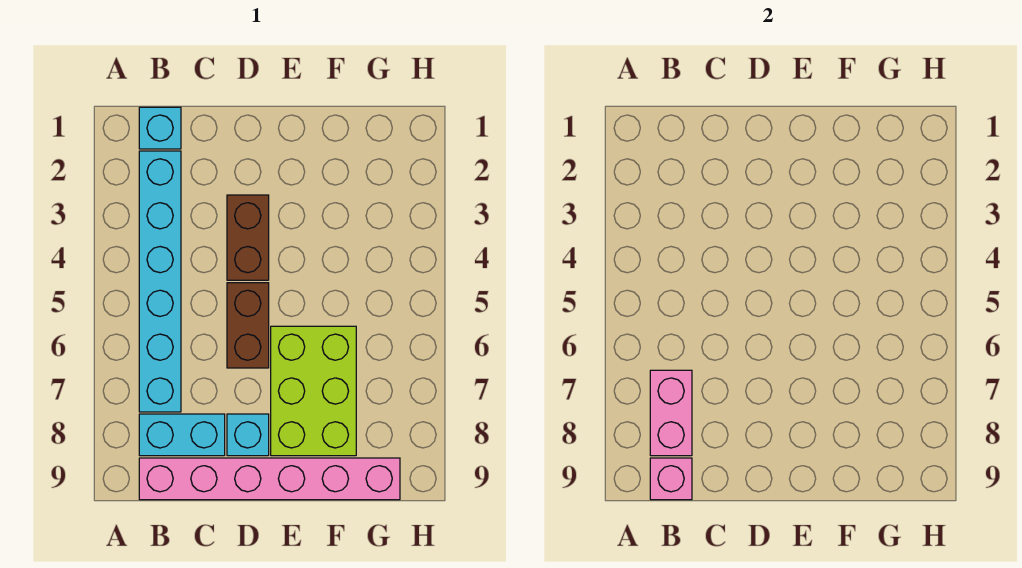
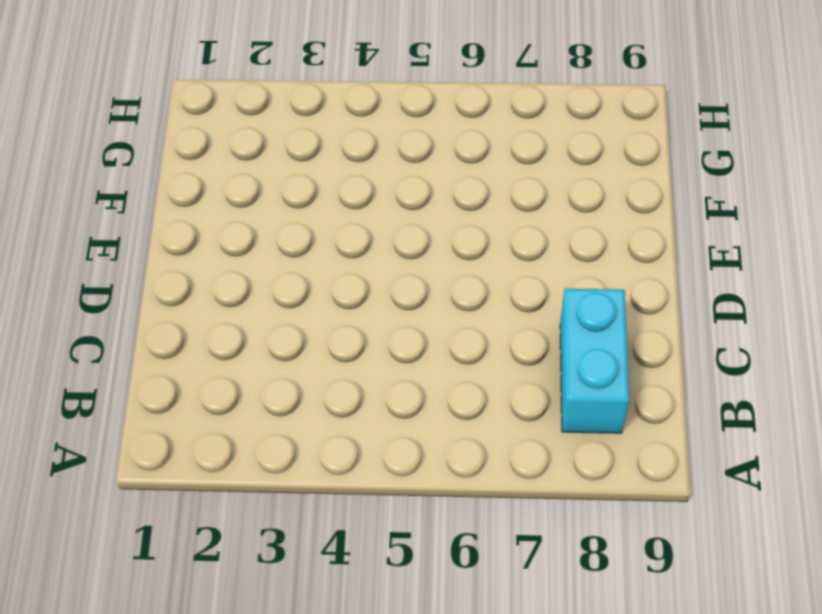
none -> cyan brick B1 level 1
none -> cyan brick B2:B7 level 1

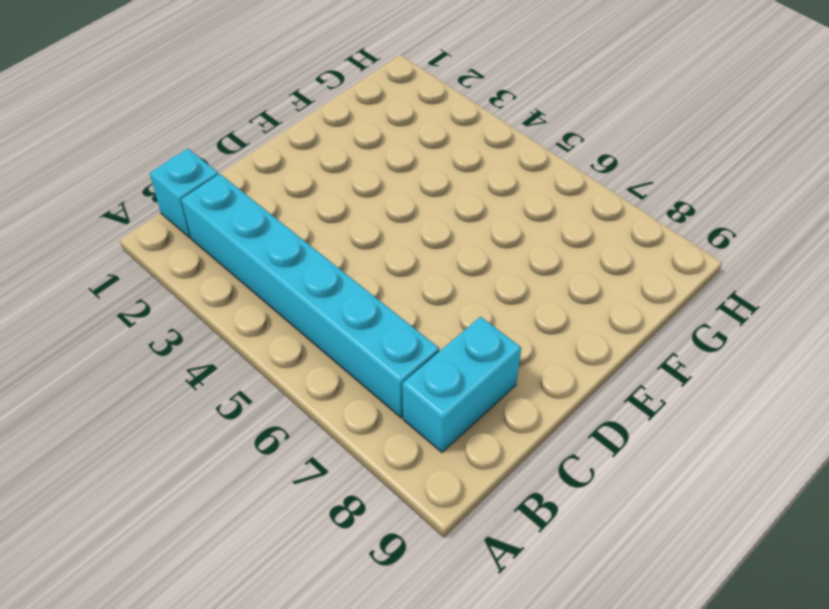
none -> pink brick B9:G9 level 1
none -> brown brick D3:D4 level 1

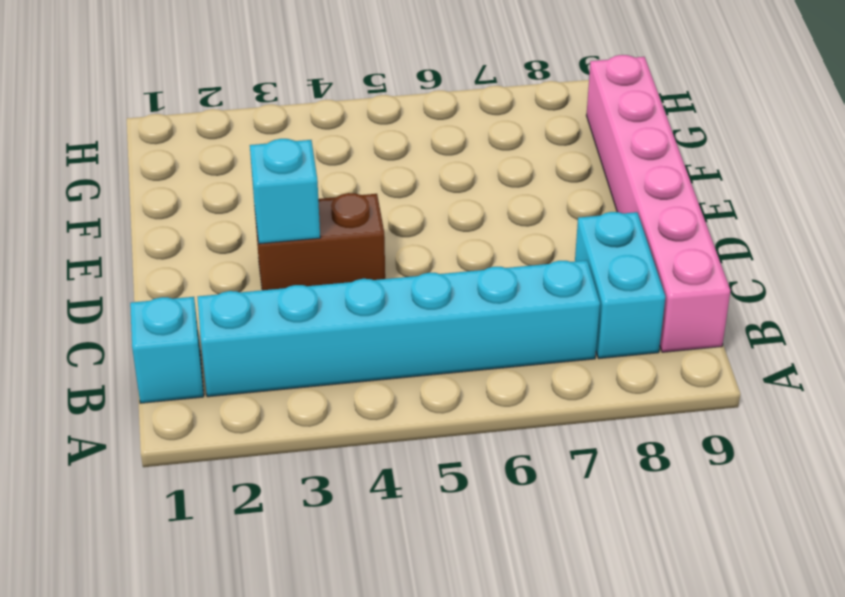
cyan brick D3 level 2 -> cyan brick D8 level 1
none -> brown brick D5:D6 level 1
none -> lime brick E6:F8 level 1

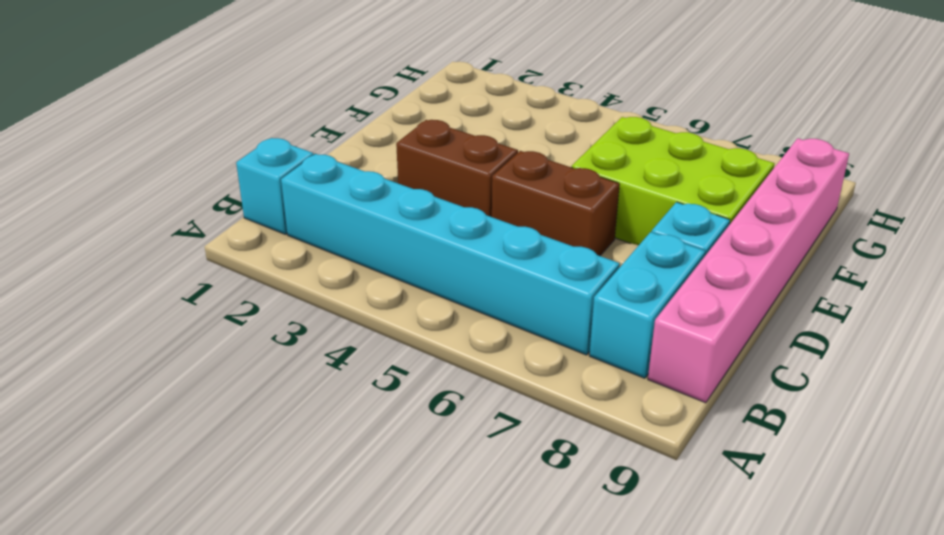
none -> pink brick B7:B8 level 2
none -> pink brick B9 level 2

